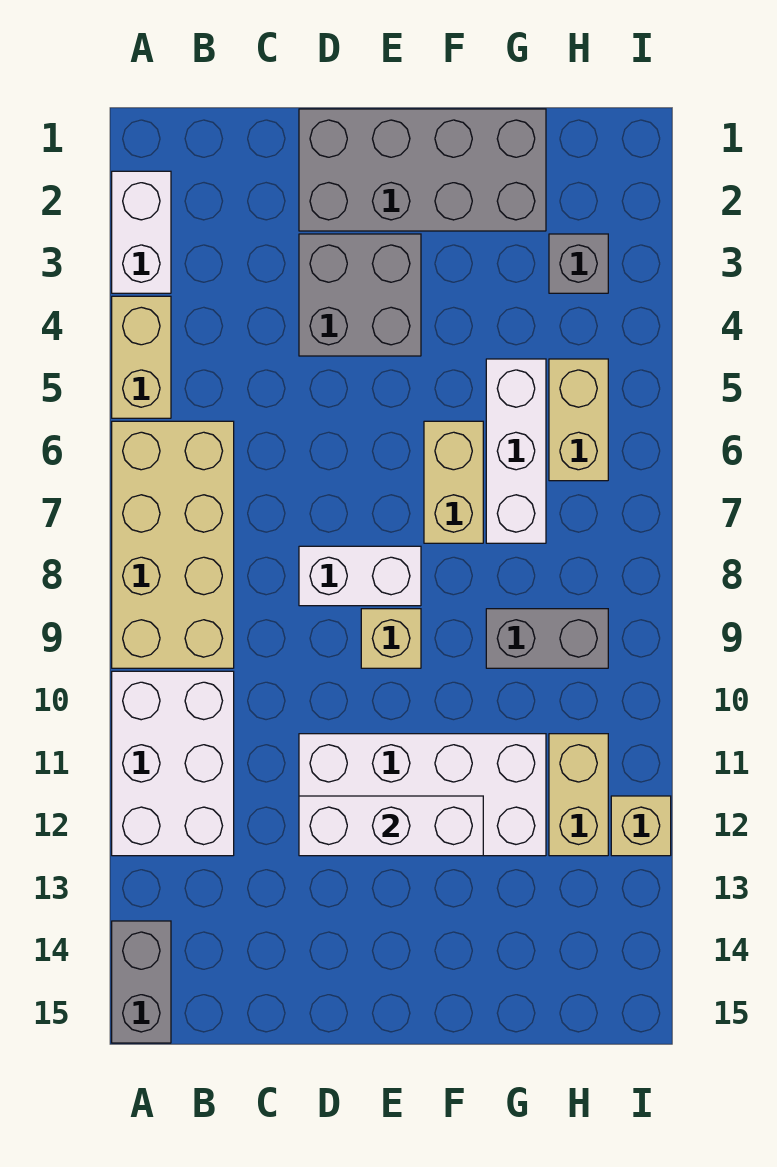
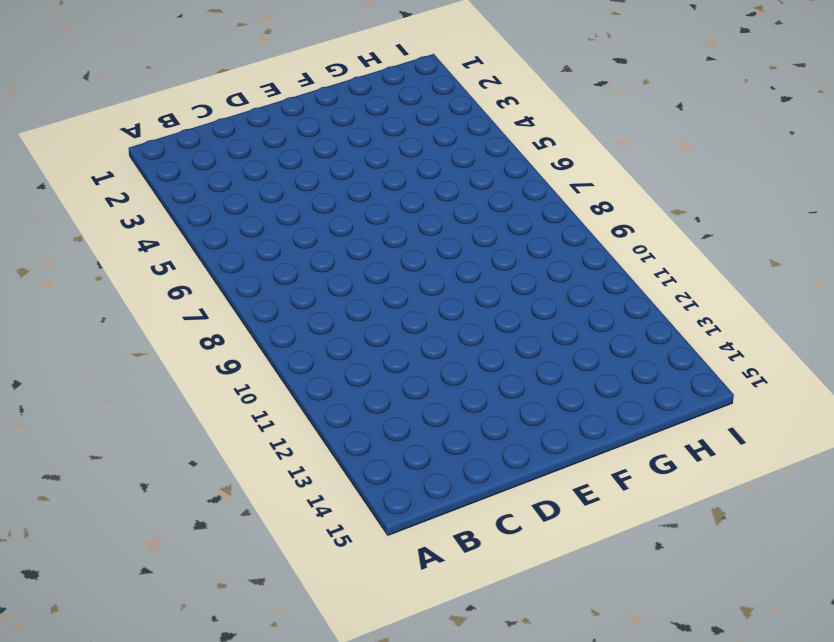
none -> white brick A2:A3 level 1
none -> tan brick A4:A5 level 1
none -> tan brick A6:B9 level 1

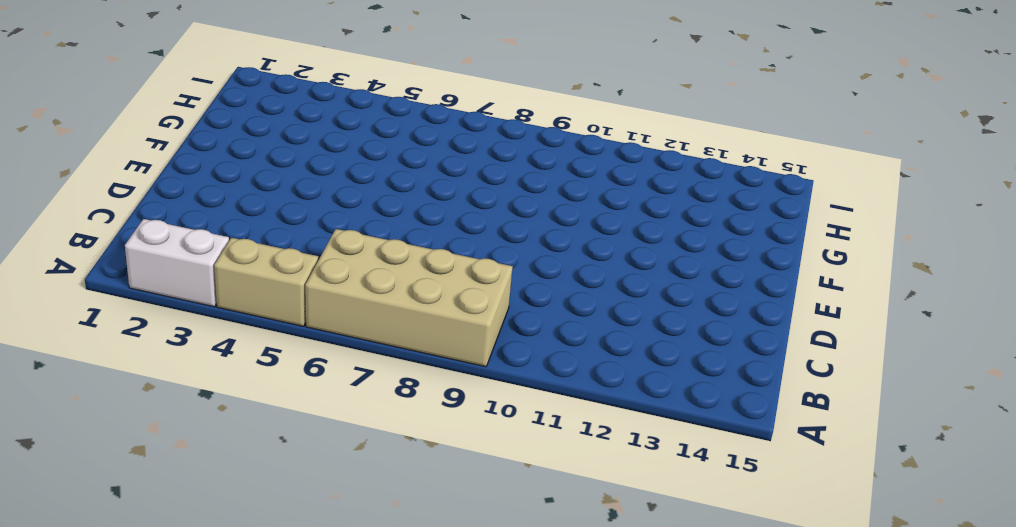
none -> white brick A10:B12 level 1
none -> grey brick A14:A15 level 1
none -> grey brick D1:G2 level 1

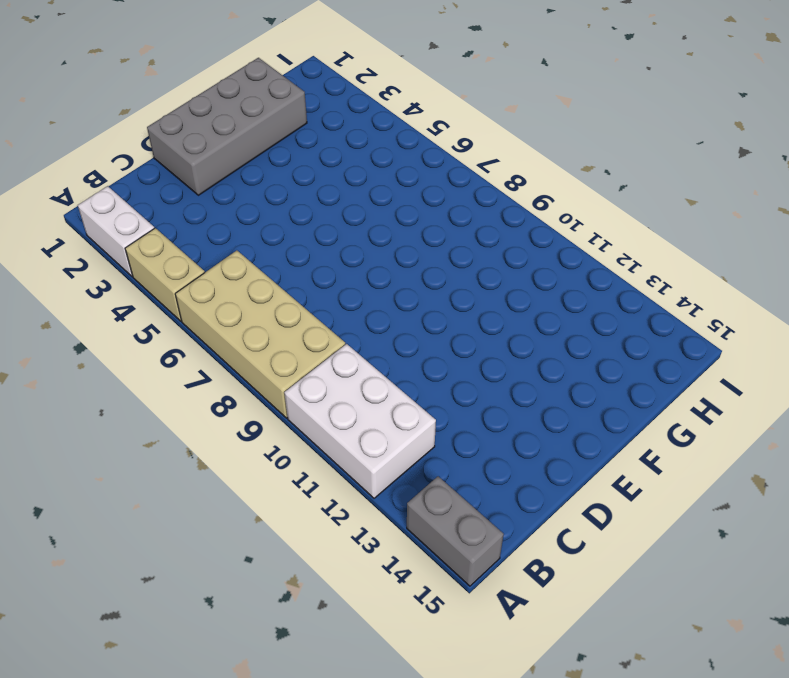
none -> grey brick D3:E4 level 1
none -> white brick D8:E8 level 1
none -> white brick D11:G12 level 1

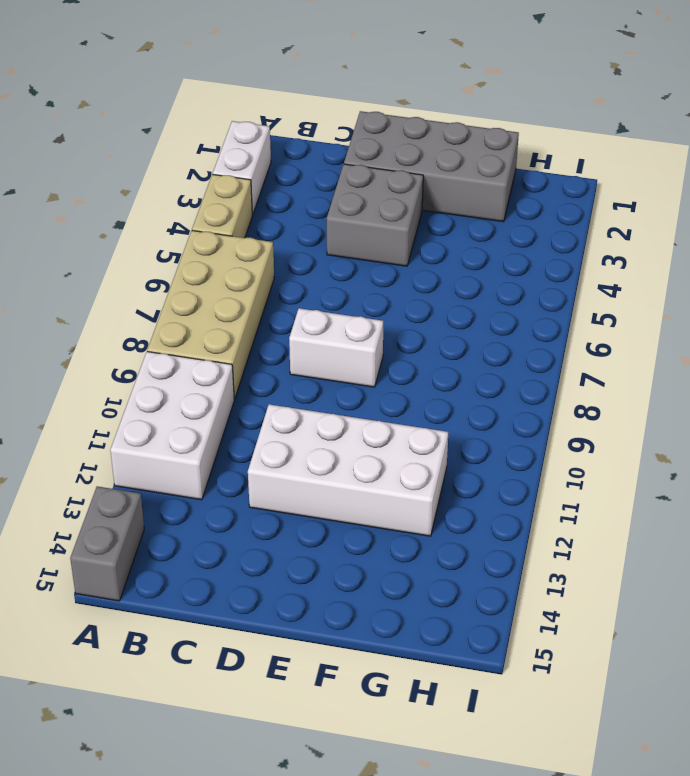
none -> tan brick E9 level 1
none -> tan brick F6:F7 level 1
none -> white brick G5:G7 level 1

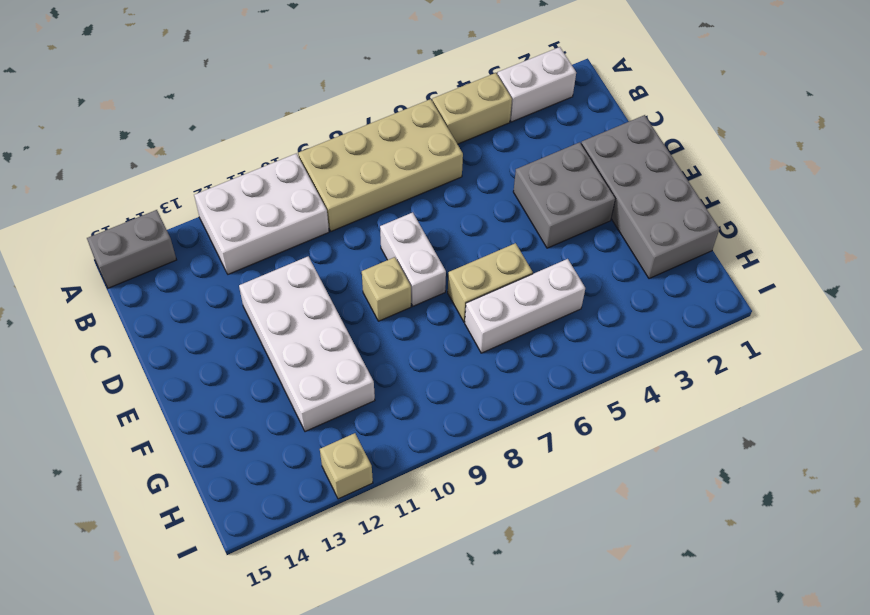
none -> grey brick G9:H9 level 1
none -> grey brick H3 level 1
none -> tan brick H5:H6 level 1

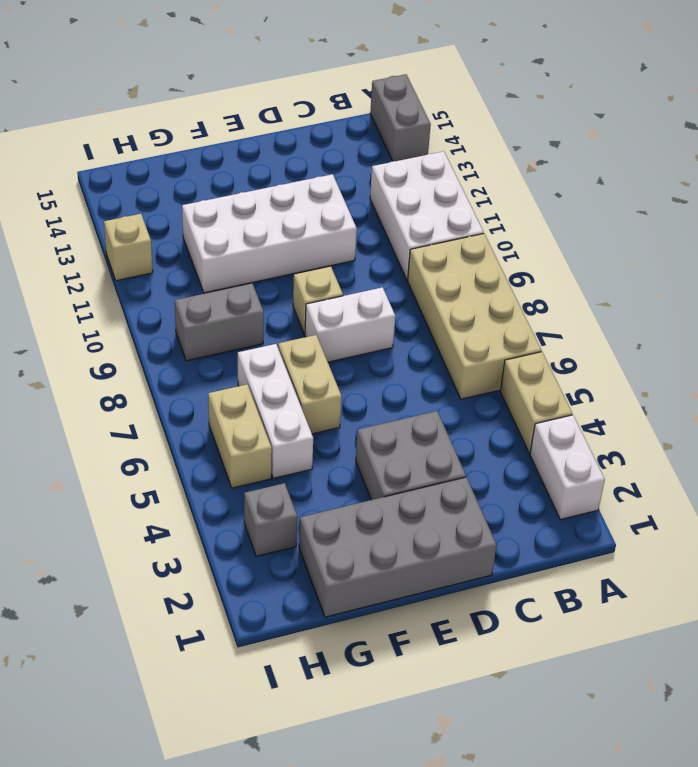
none -> tan brick H11:H12 level 1
none -> white brick D12:F12 level 2

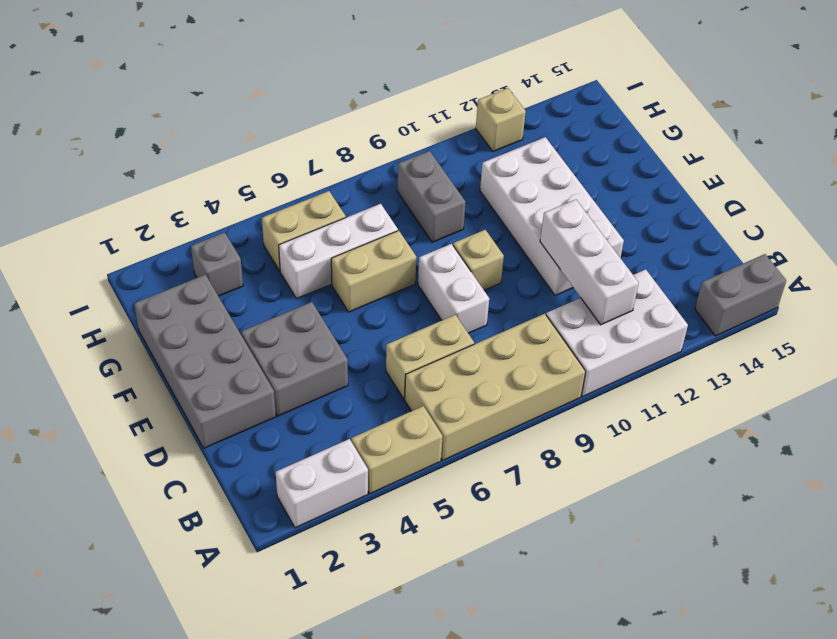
white brick B11:D11 level 2 -> white brick D12:F12 level 2
tan brick C6:C7 level 1 -> tan brick H11:H12 level 1

